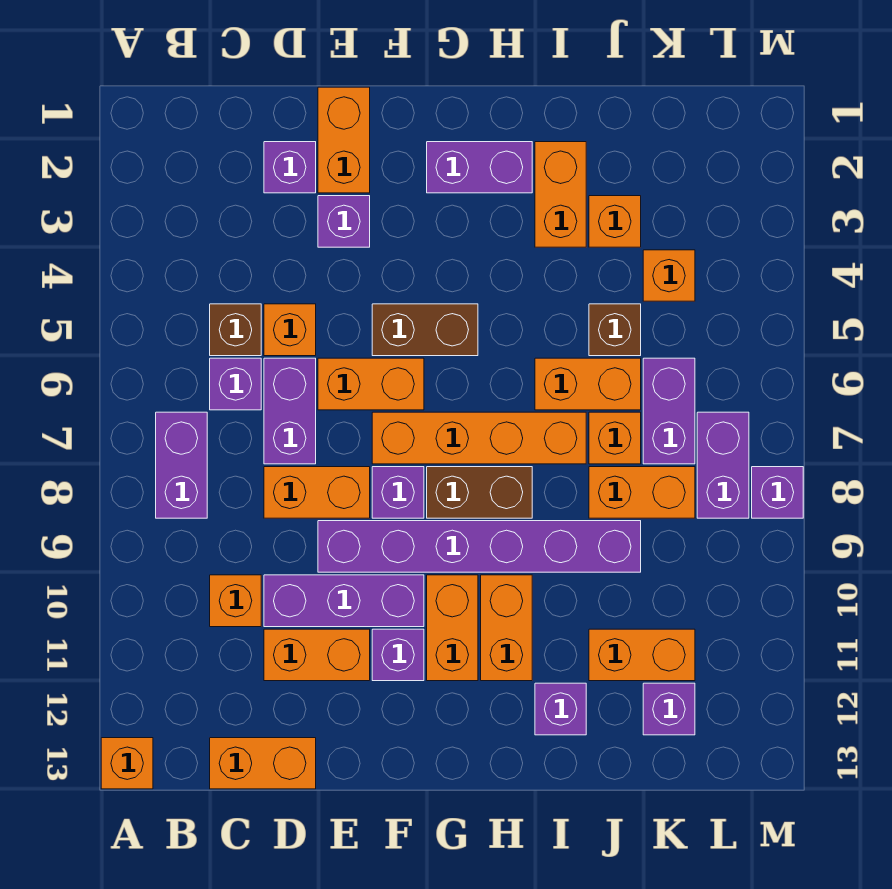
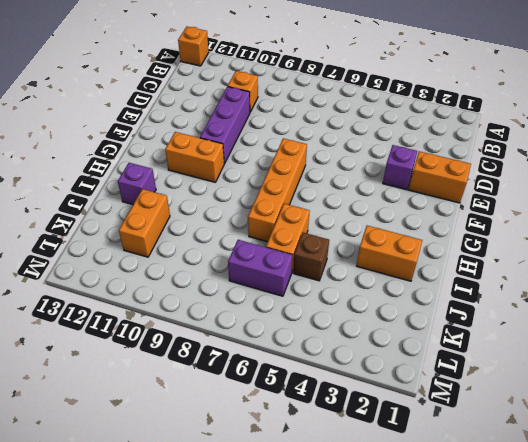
none -> purple brick B7:B8 level 1
none -> brown brick C5 level 1
none -> purple brick C6 level 1
none -> orange brick C13:D13 level 1

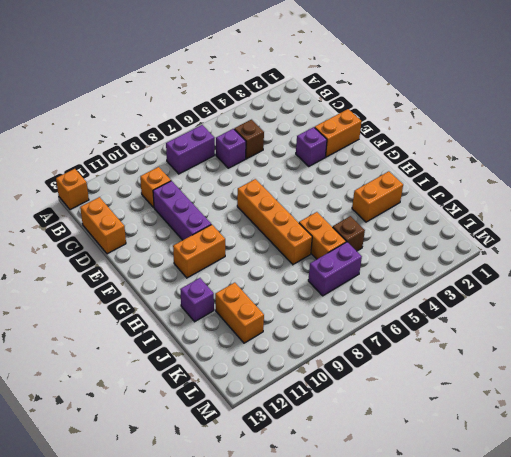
none -> purple brick D2 level 1
none -> orange brick D5 level 1
none -> purple brick D6:D7 level 1
none -> orange brick D8:E8 level 1

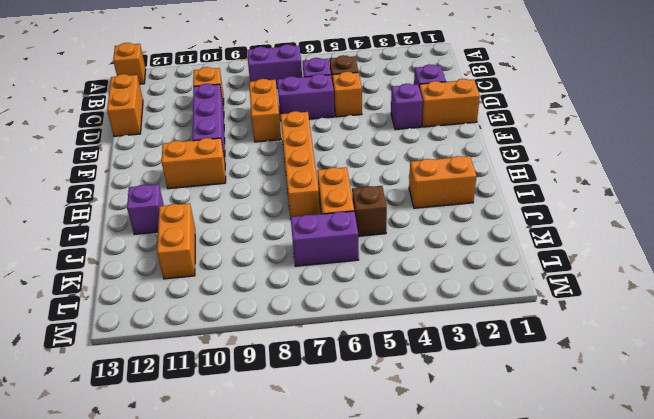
none -> orange brick D11:E11 level 1
none -> orange brick E6:F6 level 1
none -> purple brick E9:J9 level 1
none -> brown brick F5:G5 level 1

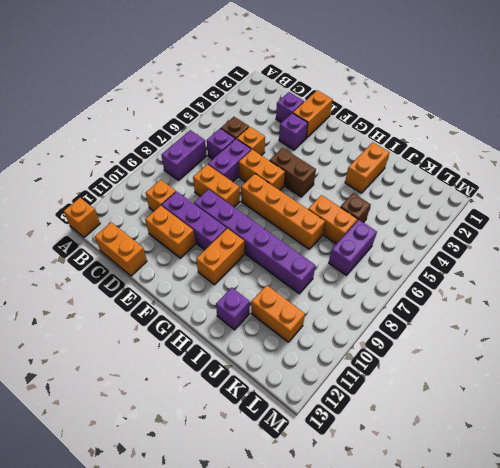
none -> purple brick F8 level 1
none -> purple brick F11 level 1
none -> purple brick G2:H2 level 1
none -> brown brick G8:H8 level 1

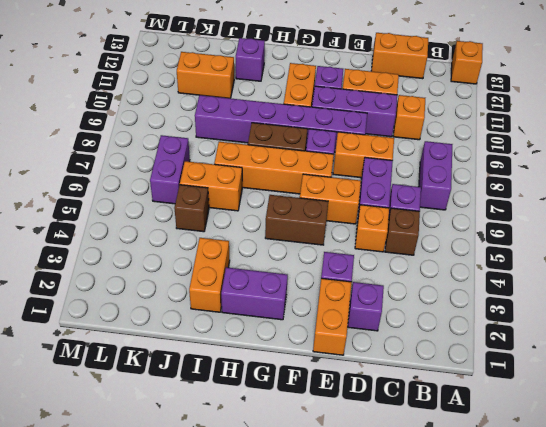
none -> orange brick H10:H11 level 1
none -> orange brick J3 level 1
none -> orange brick J7 level 1
none -> orange brick J8:K8 level 1

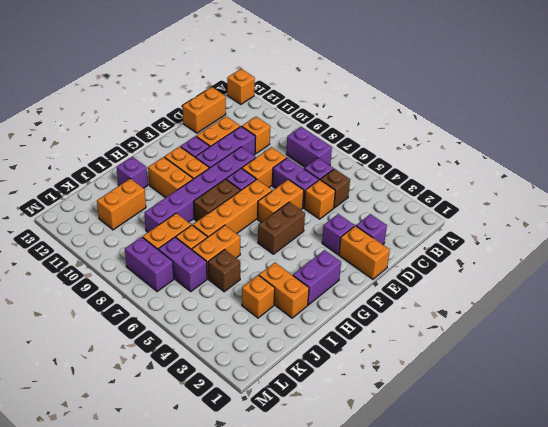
none -> orange brick K4 level 1
none -> purple brick K12 level 1
none -> purple brick M8 level 1

